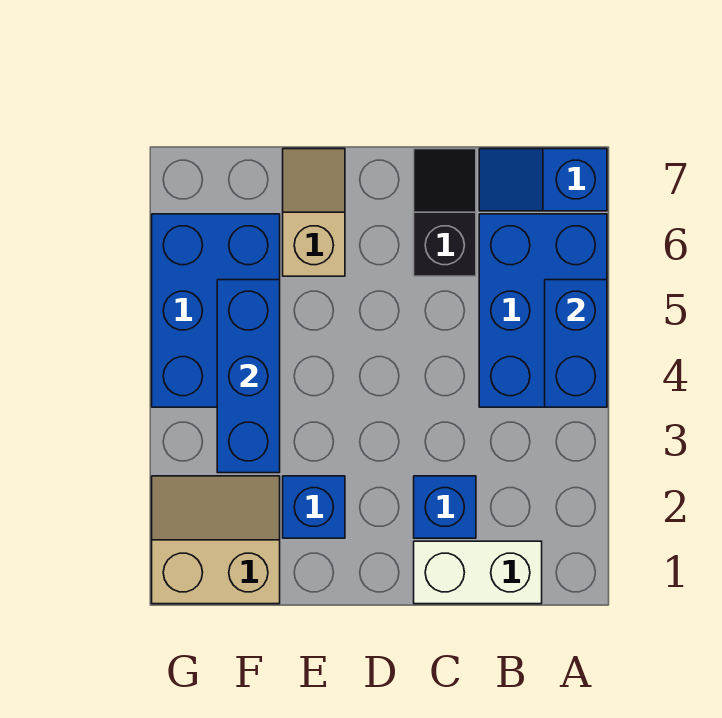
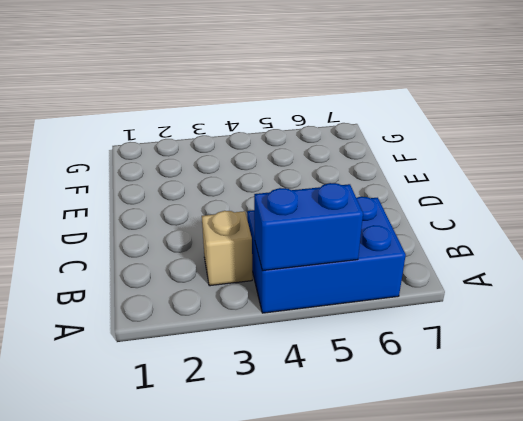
tan brick B3 level 1 -> none
none -> blue slope A7:B7 level 1 top A
none -> white brick B1:C1 level 1

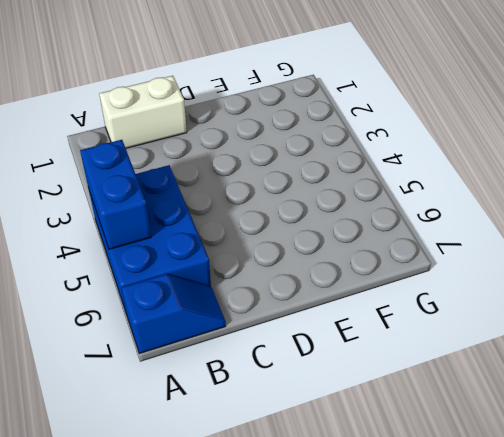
none -> blue brick C2 level 1
none -> black slope C6:C7 level 1 top 6

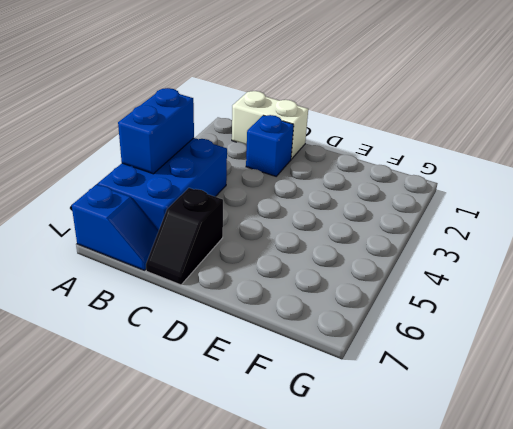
none -> blue brick E2 level 1
none -> tan slope E6:E7 level 1 top 6

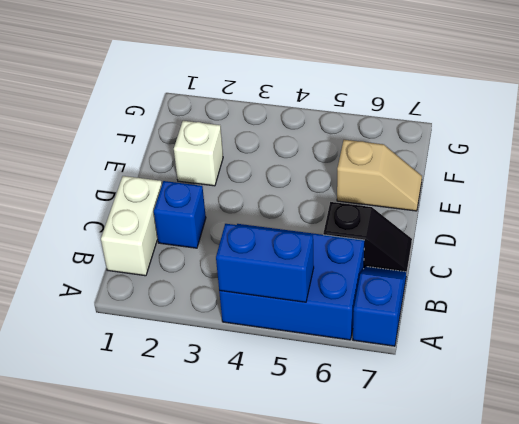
white brick E2 level 1 -> blue brick E2 level 1
none -> tan slope F1:G2 level 1 top 1
none -> blue brick F4:G6 level 1

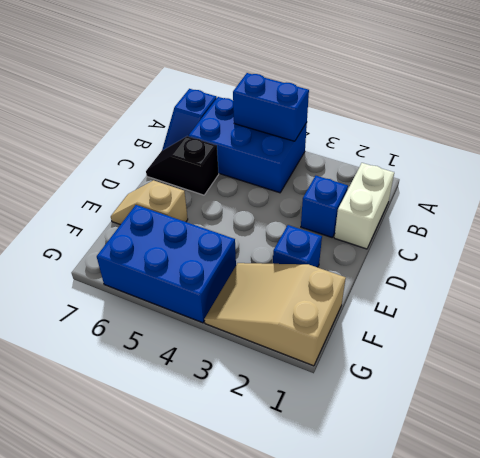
tan slope F1:G3 level 1 top 1 -> tan slope F1:G2 level 1 top 1
none -> blue brick F3:F5 level 2

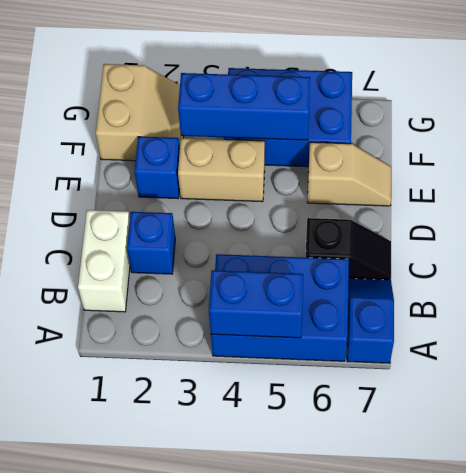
tan brick E3:E4 level 1 -> none

